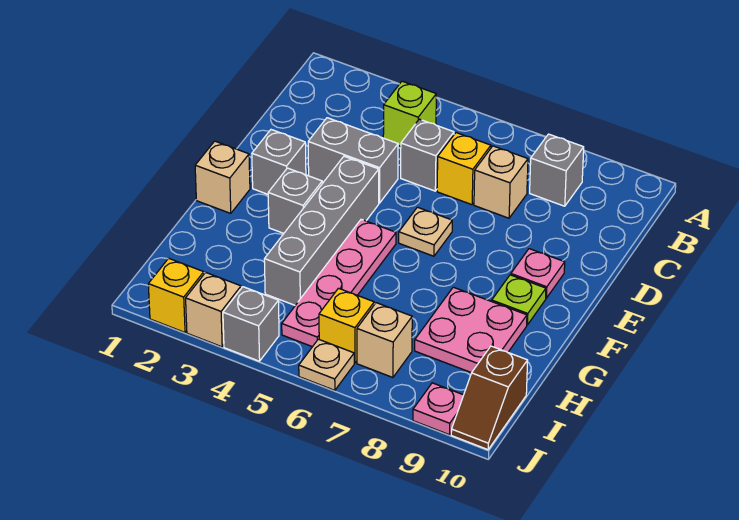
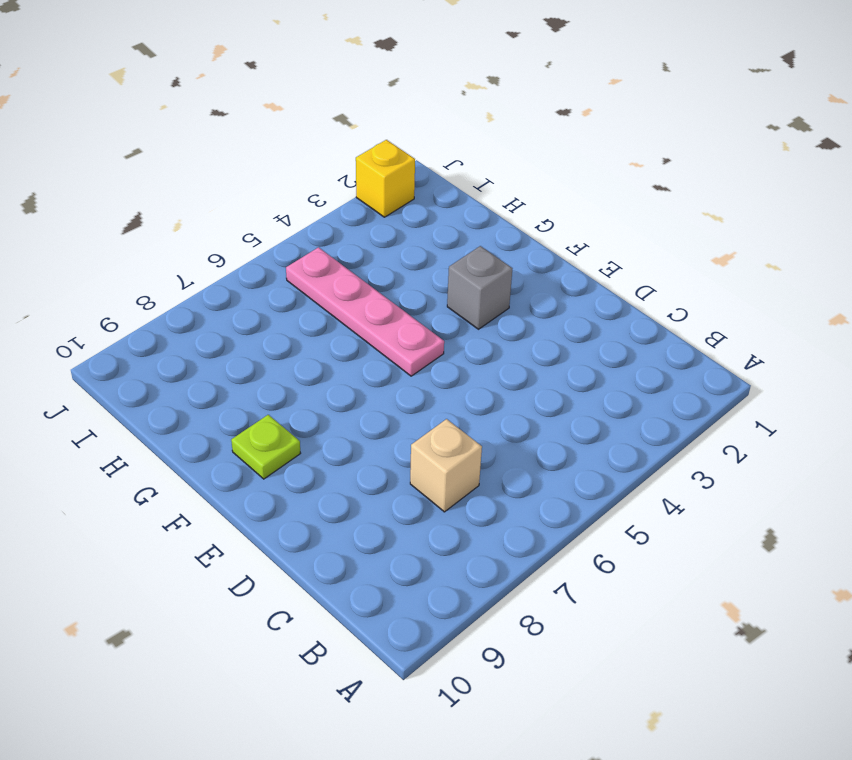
none -> lime brick B4 level 1
none -> grey brick B8 level 1
none -> grey brick C5 level 1

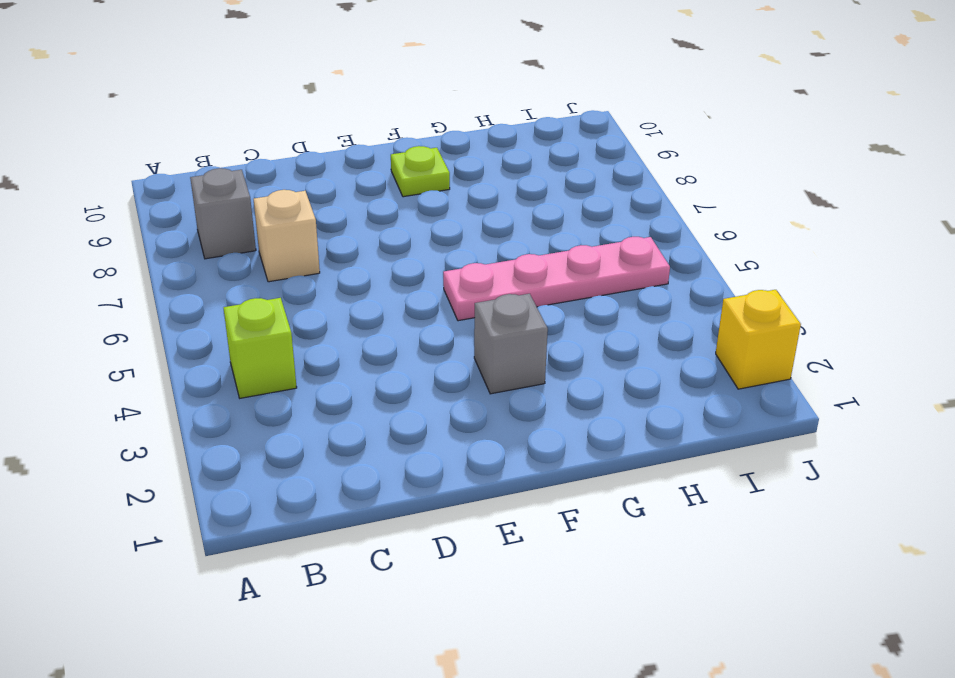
none -> grey brick C5 level 1
none -> yellow brick C6 level 1
none -> grey brick D3:D4 level 1

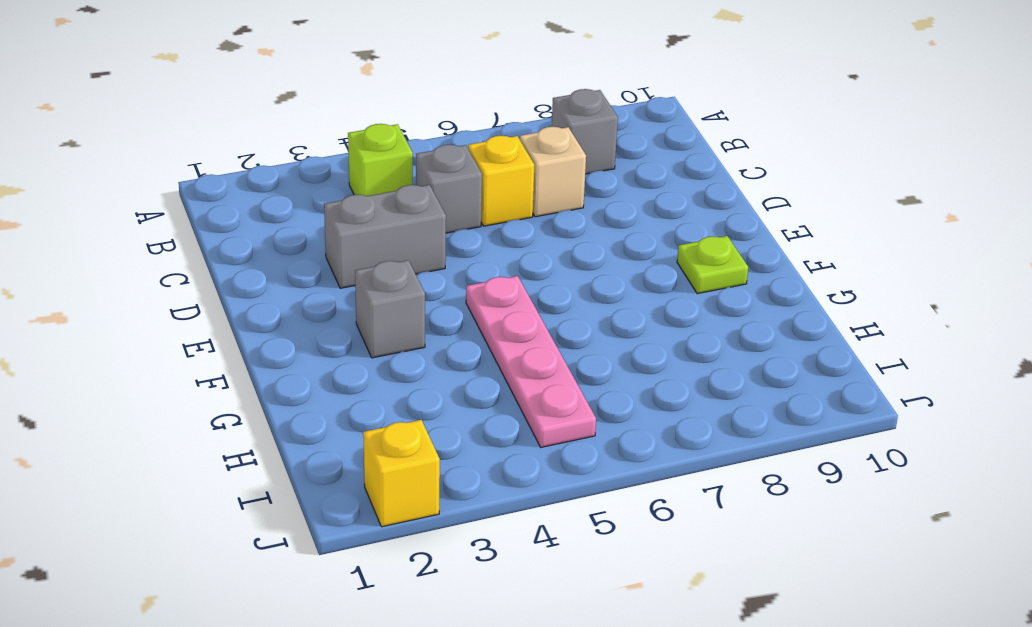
none -> grey brick E2 level 1
none -> grey brick E4:H4 level 1
none -> tan plate E6 level 1

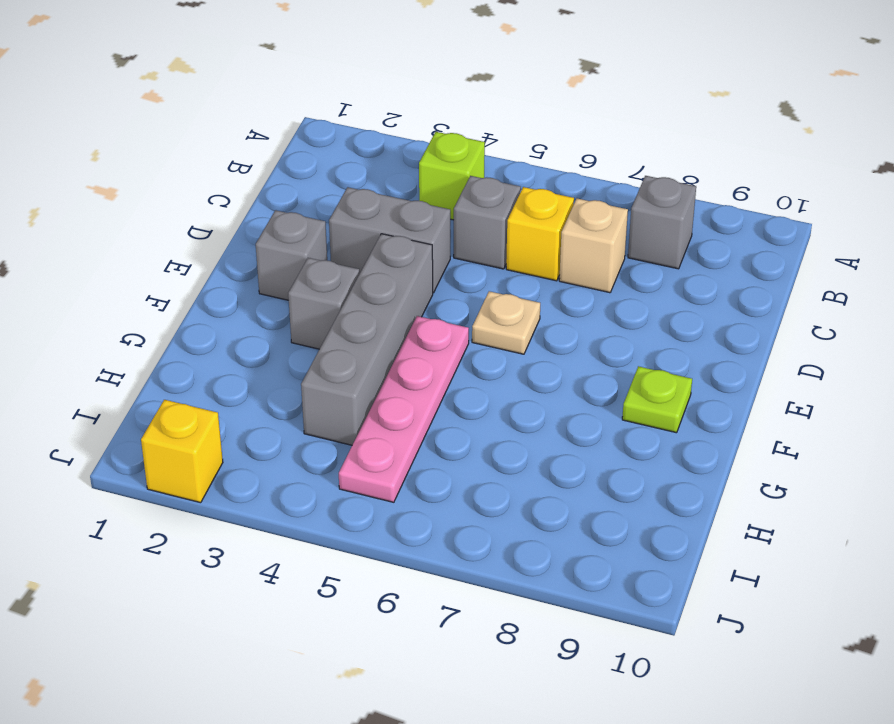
none -> pink plate E9 level 1
none -> tan brick F1 level 1
none -> pink plate G8:H9 level 1

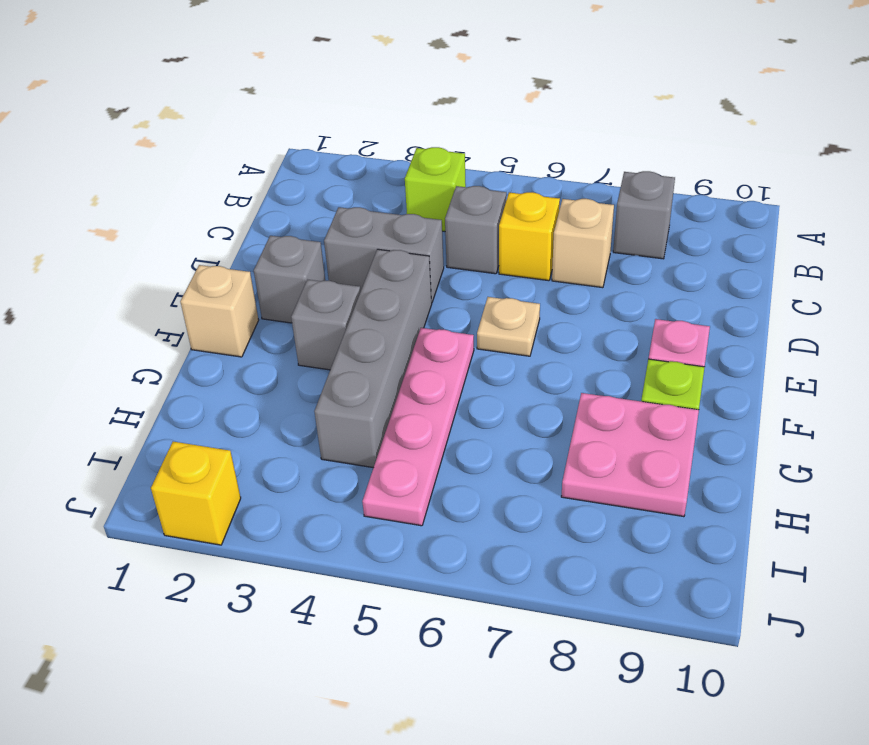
none -> yellow brick I6 level 1
none -> tan brick I7 level 1
none -> brown slope I10:J10 level 1 top I

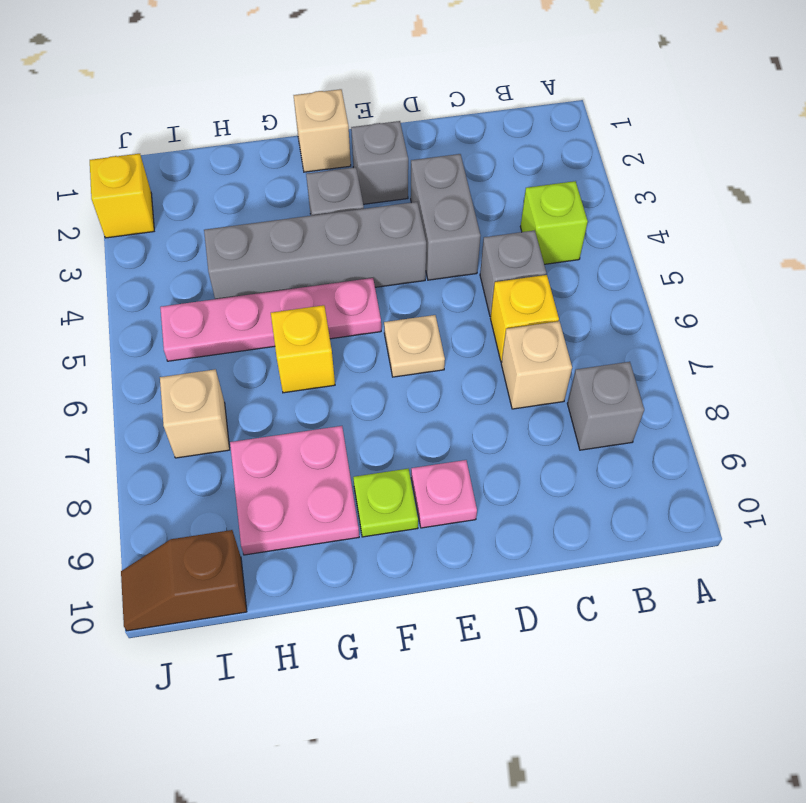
yellow brick G6 level 1 -> yellow brick I6 level 1
none -> tan brick J3 level 1
none -> grey brick J4 level 1
none -> tan plate J6 level 1

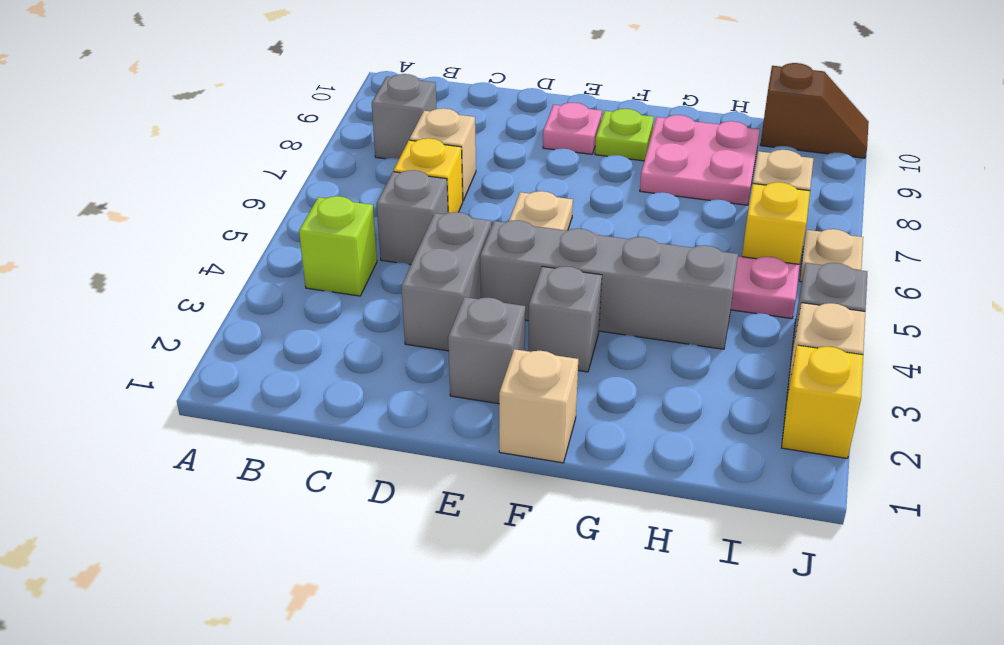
none -> pink plate J9 level 1

